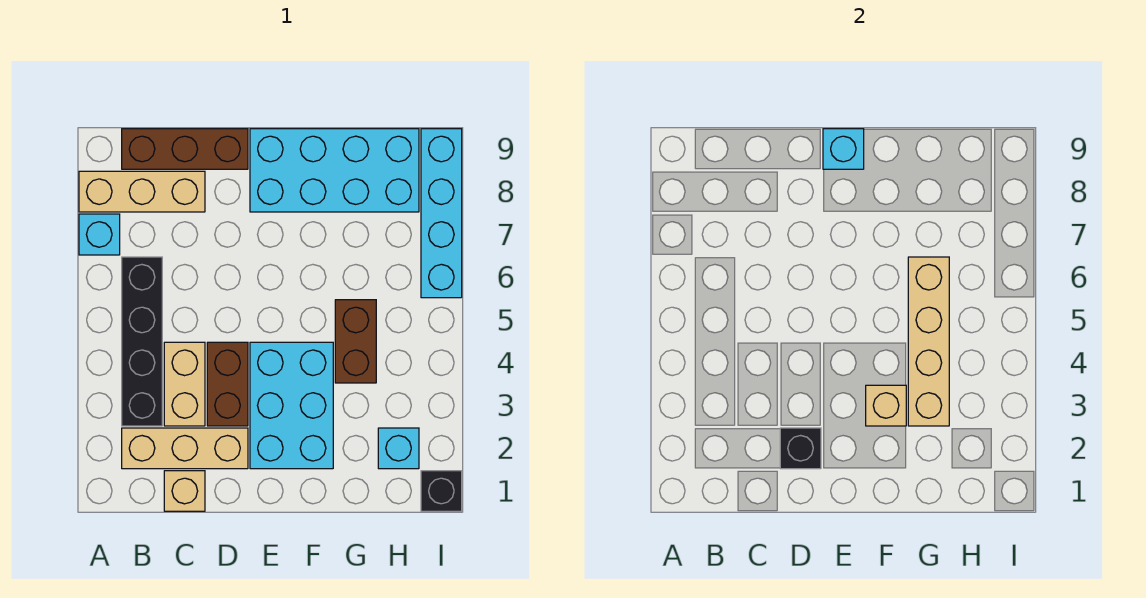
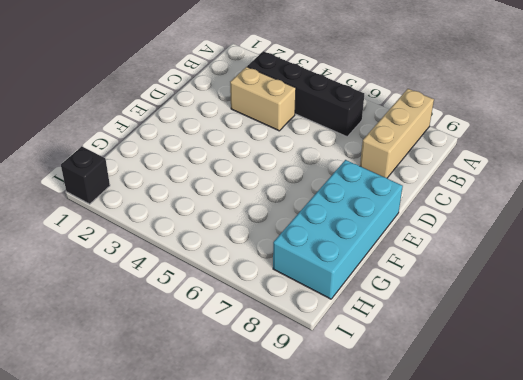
none -> cyan brick A7 level 1
none -> tan brick B2:D2 level 1
none -> brown brick B9:D9 level 1

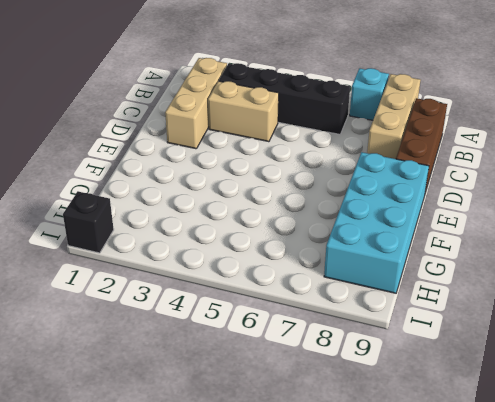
none -> tan brick C1 level 1
none -> brown brick D3:D4 level 1
none -> cyan brick E2:F4 level 1

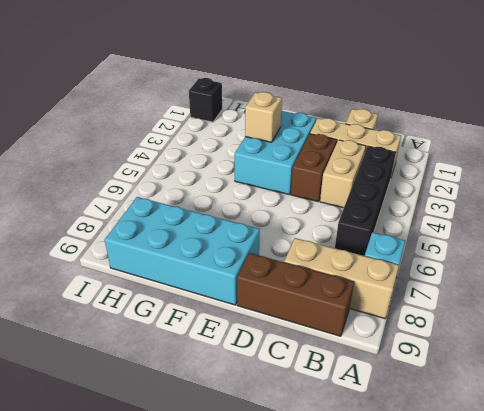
none -> brown brick G4:G5 level 1
none -> cyan brick H2 level 1
none -> cyan brick I6:I9 level 1

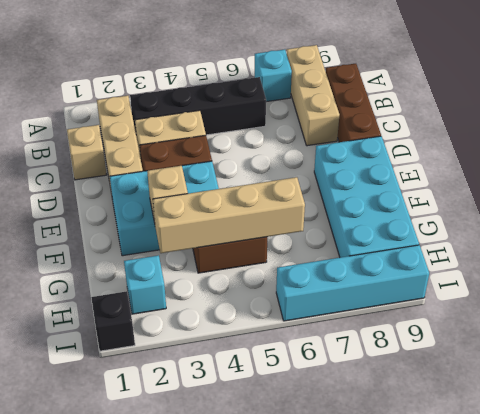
none -> black brick D2 level 2
none -> cyan brick E9 level 2

